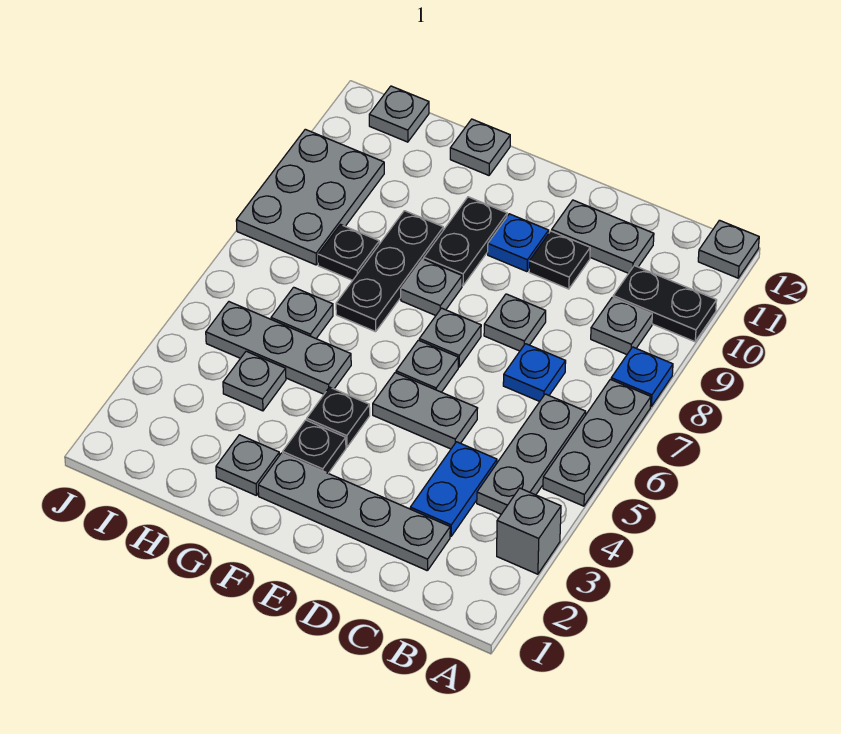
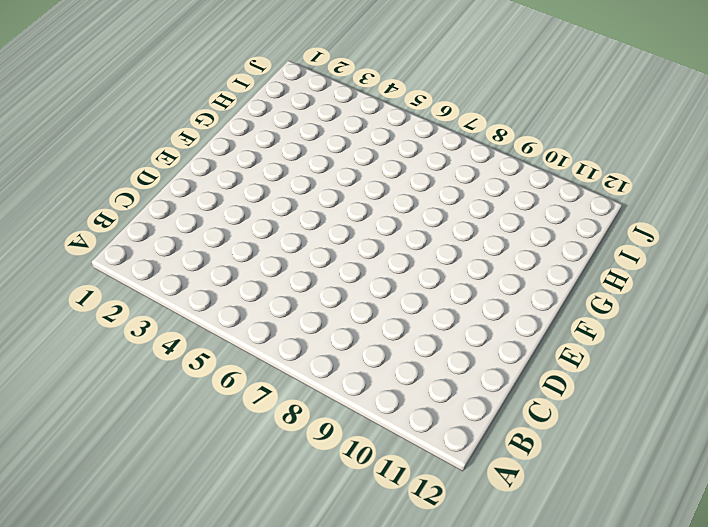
none -> grey brick A3 level 1
none -> grey plate A5:A7 level 1
none -> blue plate A8 level 1
none -> black plate A10:B10 level 1

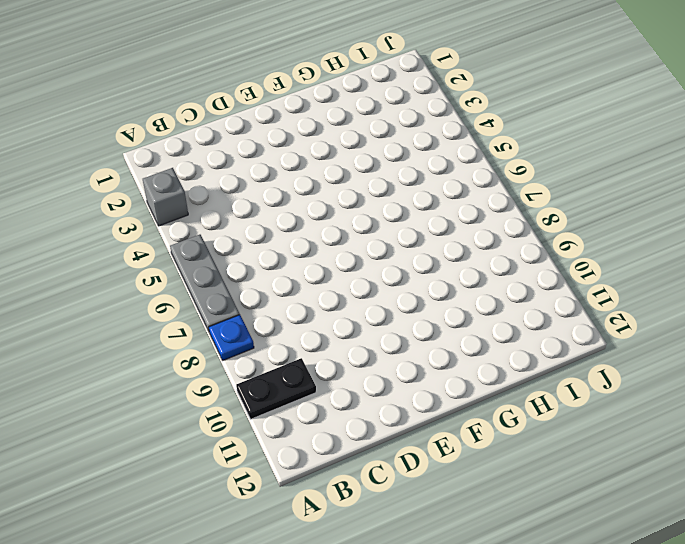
none -> grey plate A12 level 1
none -> grey plate B4:B6 level 1
none -> grey plate B9 level 1
none -> grey plate C2:F2 level 1

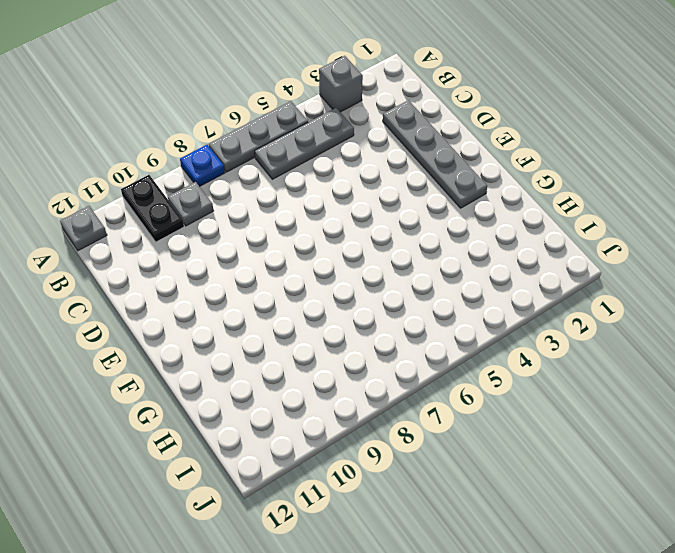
none -> blue plate C3:C4 level 1
none -> blue plate C7 level 1
none -> grey plate C11:D11 level 1
none -> grey plate D5:E5 level 1

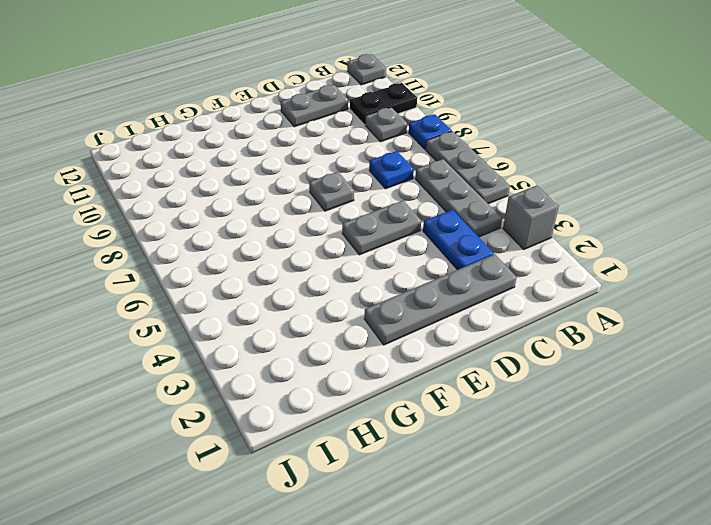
none -> grey plate D8 level 1
none -> black plate D10 level 1
none -> grey plate E6 level 1
none -> blue plate E10 level 1

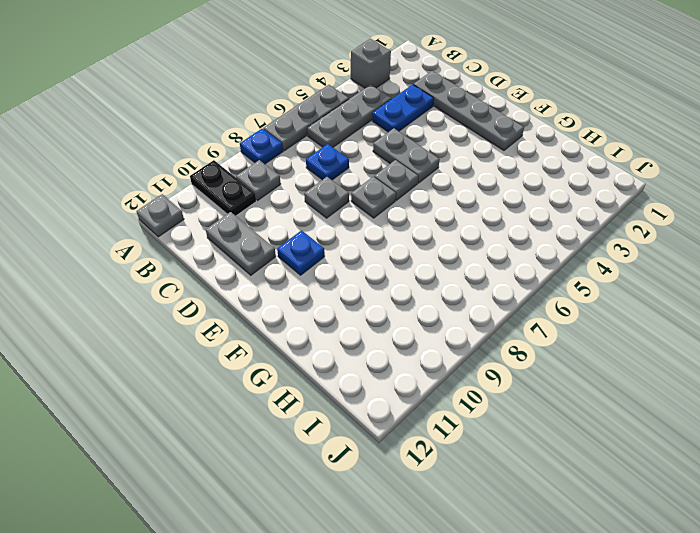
none -> black plate D10 level 1
none -> black plate F3 level 1
none -> black plate F4 level 1
none -> grey plate F8 level 1

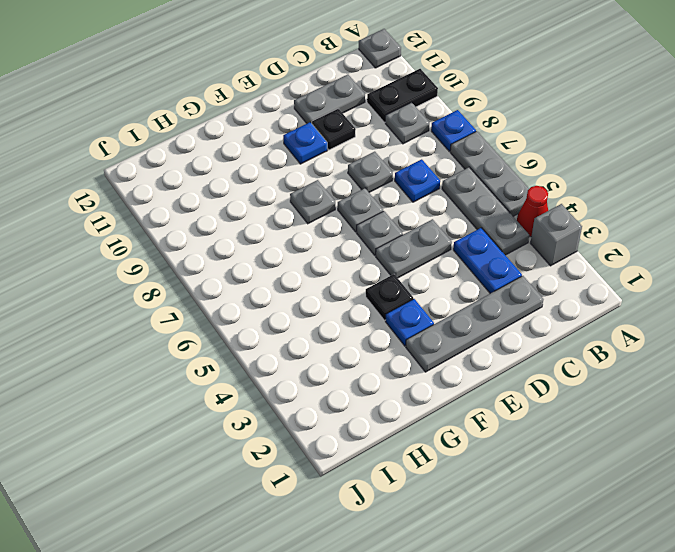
red cone A4 level 1 -> none
blue plate F3 level 1 -> black plate F3 level 1
none -> black plate F9:F10 level 1
none -> grey plate G2 level 1
none -> grey plate G5:I5 level 1
none -> black plate G7:G9 level 1

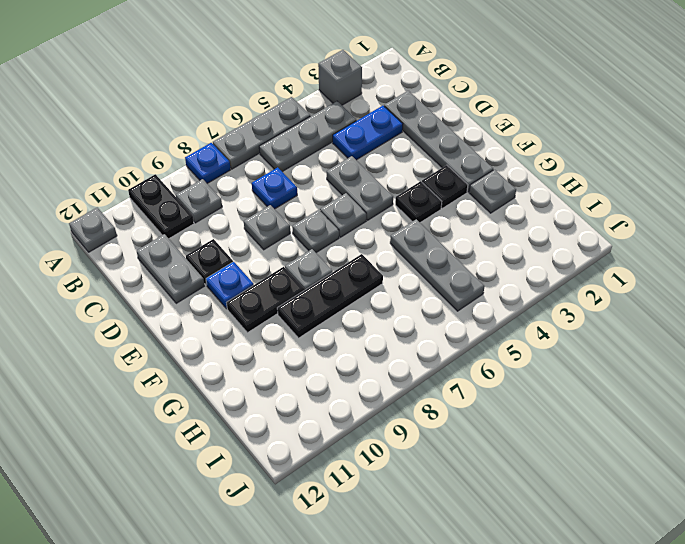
none -> grey plate G12 level 1
none -> grey plate H4 level 1
none -> grey plate H6 level 1
none -> black plate H8 level 1

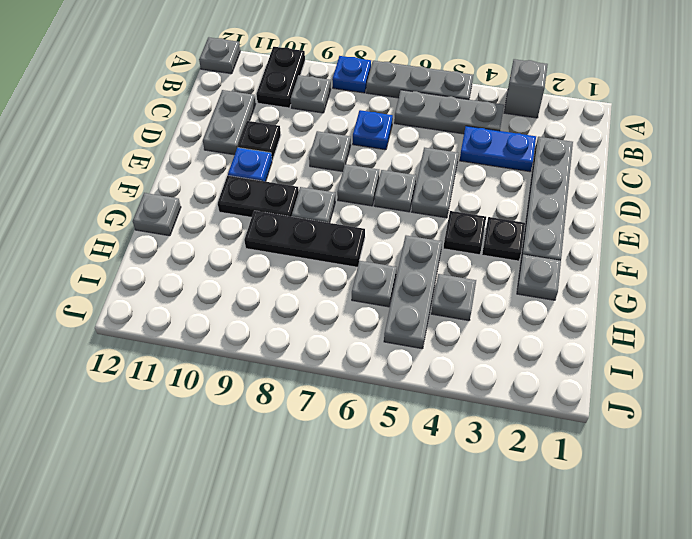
none -> black plate H8 level 1
none -> grey plate I8:J10 level 1
none -> grey plate I12 level 1

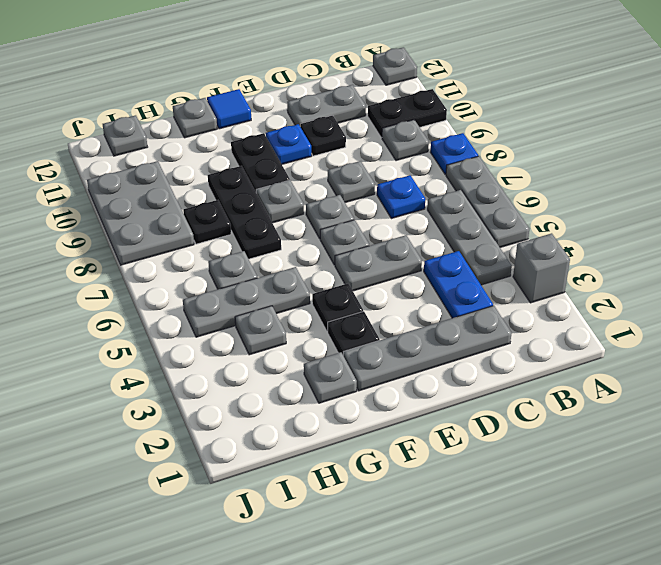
blue tile F12 level 1 -> none

